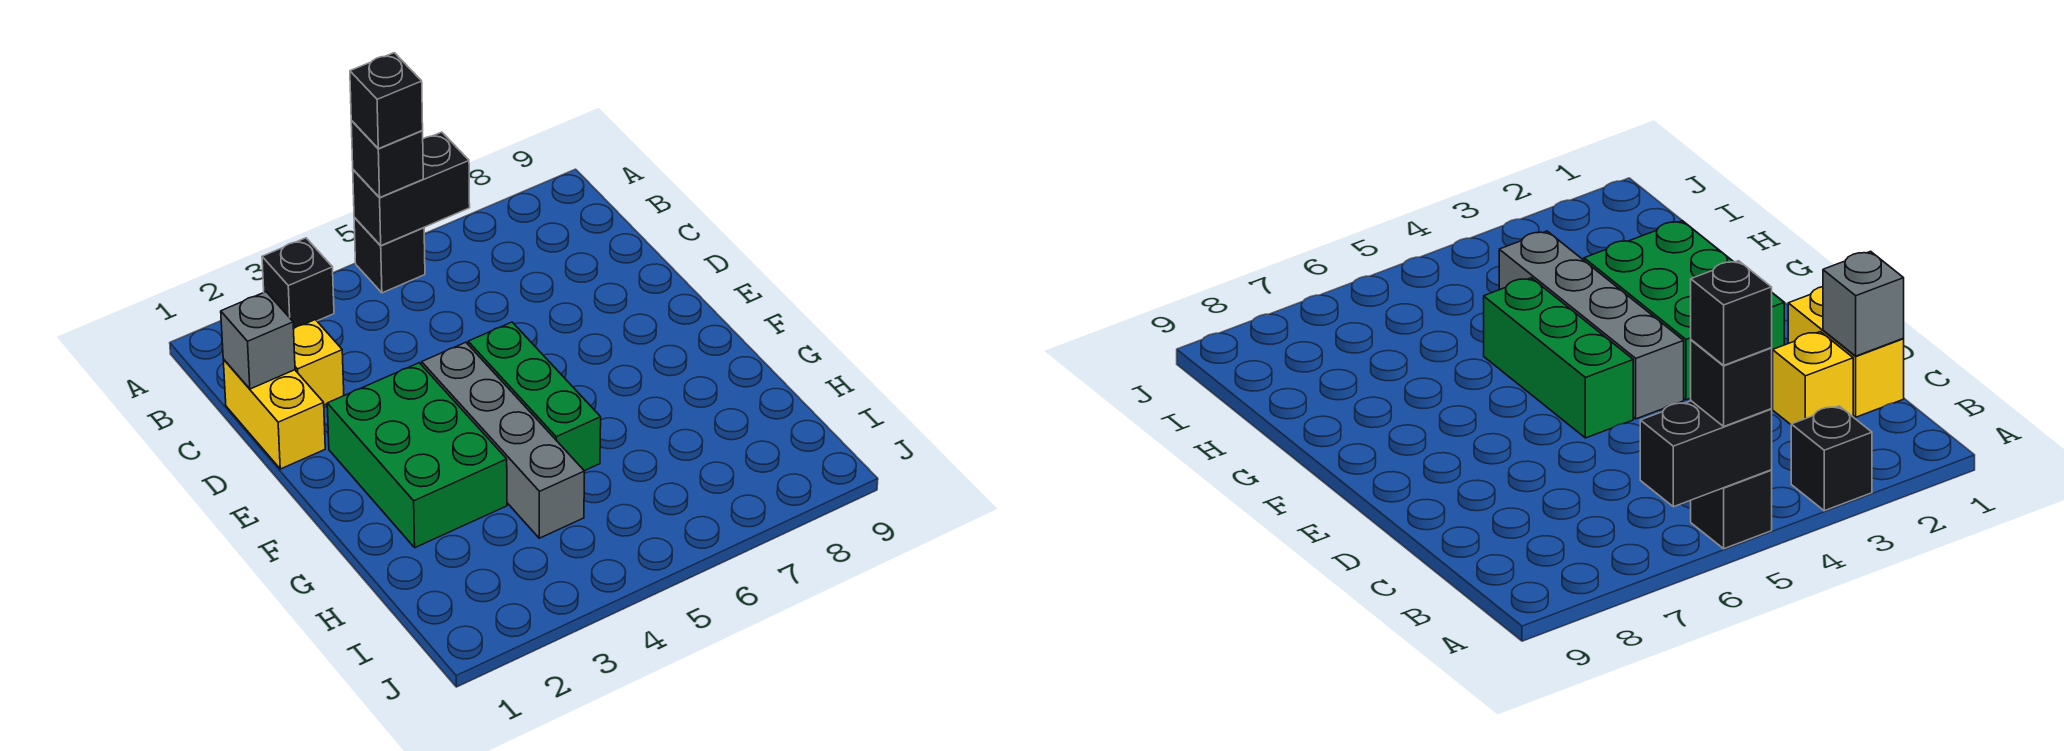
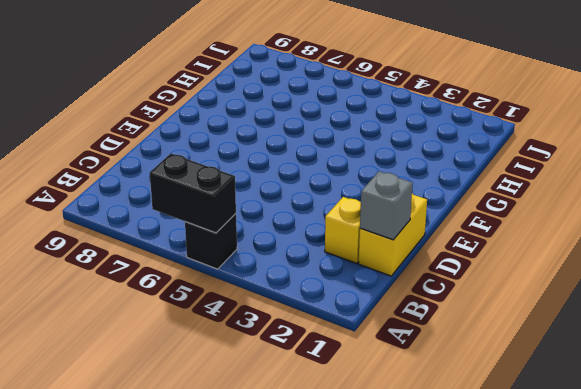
none -> black brick A3 level 1
none -> green brick E2:G3 level 1

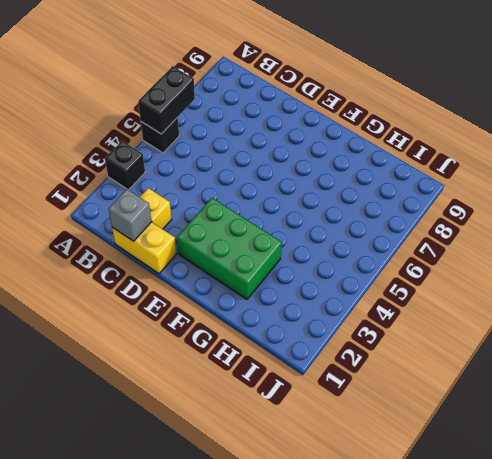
none -> grey brick E4:H4 level 1
none -> green brick E5:G5 level 1

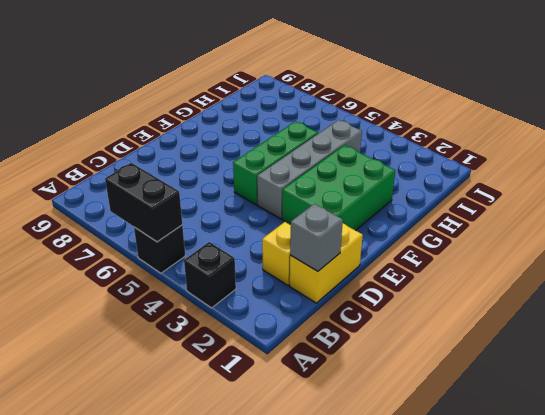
none -> black brick A5 level 3
none -> black brick A5 level 4

